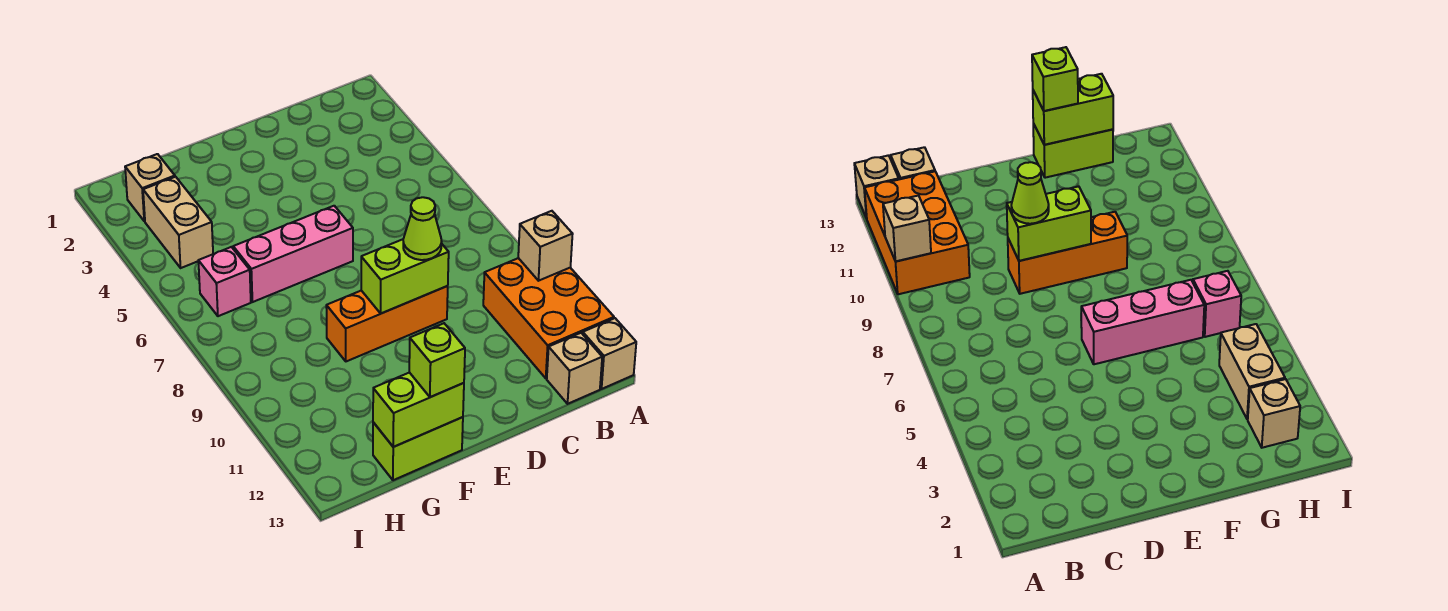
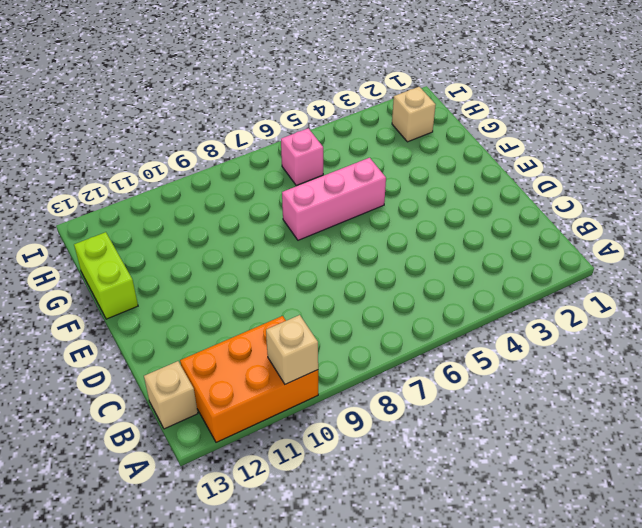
pink brick F5:F7 level 1 -> pink brick E6:G6 level 1
none -> tan brick A13 level 1
none -> orange brick D9:F9 level 1
none -> tan brick H3:H4 level 1

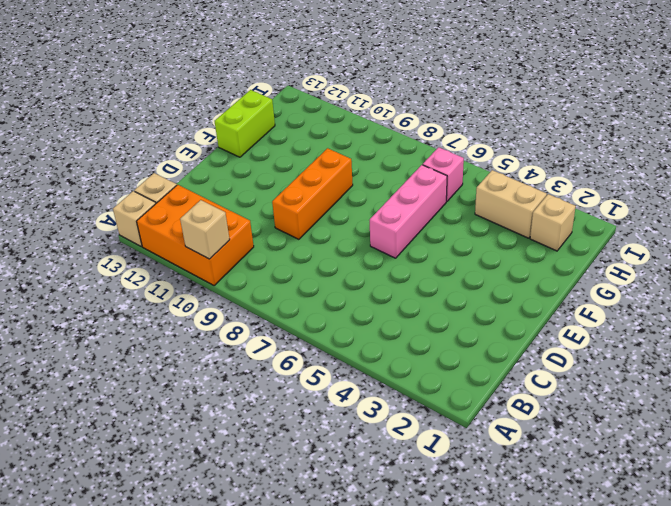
none -> lime brick D9:E9 level 2
none -> lime brick F13:G13 level 2
none -> lime cone D9 level 3

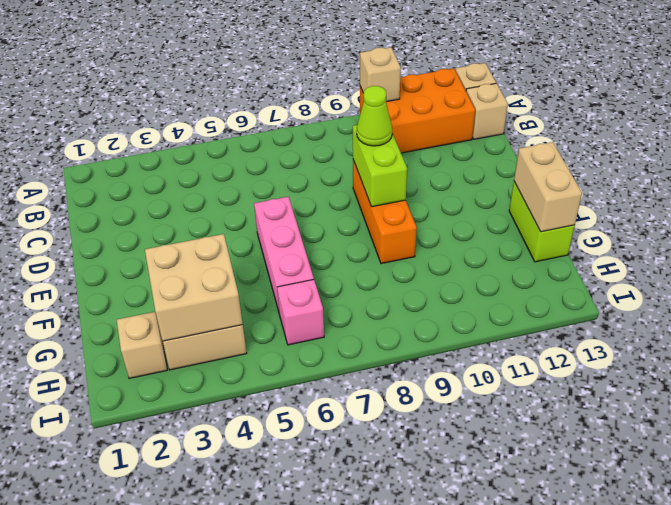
tan brick F13:G13 level 2 -> lime brick F13:G13 level 2
tan brick G3:H4 level 2 -> none
none -> lime brick F13 level 3

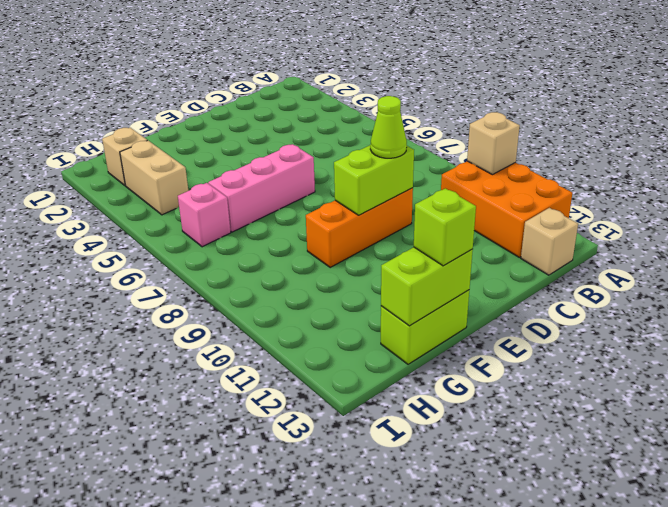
none -> tan brick A13 level 1

